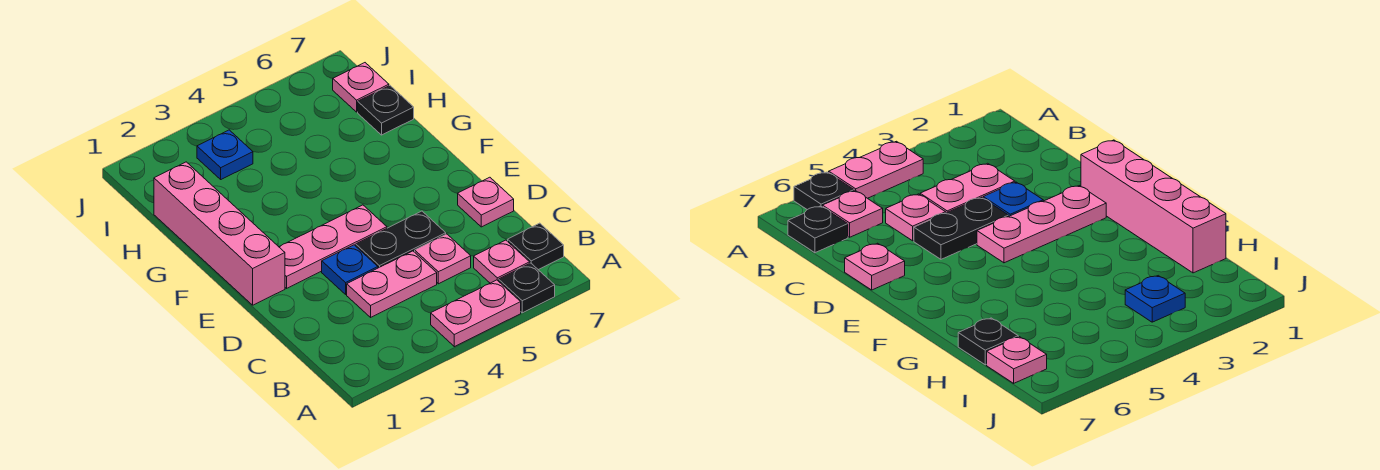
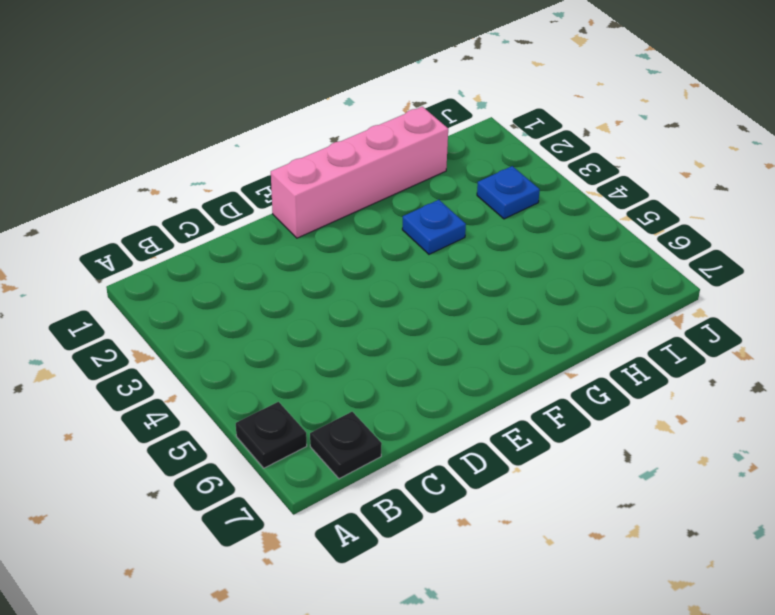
blue plate G3 level 1 -> blue plate D3 level 1
none -> pink plate A4:A5 level 1
none -> pink plate B6 level 1
none -> pink plate C3:C4 level 1

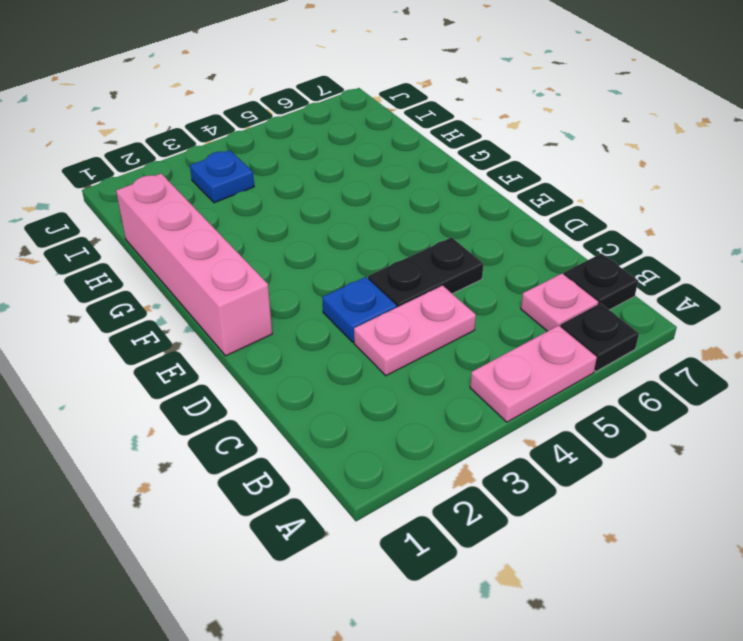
none -> pink plate C5 level 1
none -> pink plate D7 level 1
none -> pink plate E2:E4 level 1

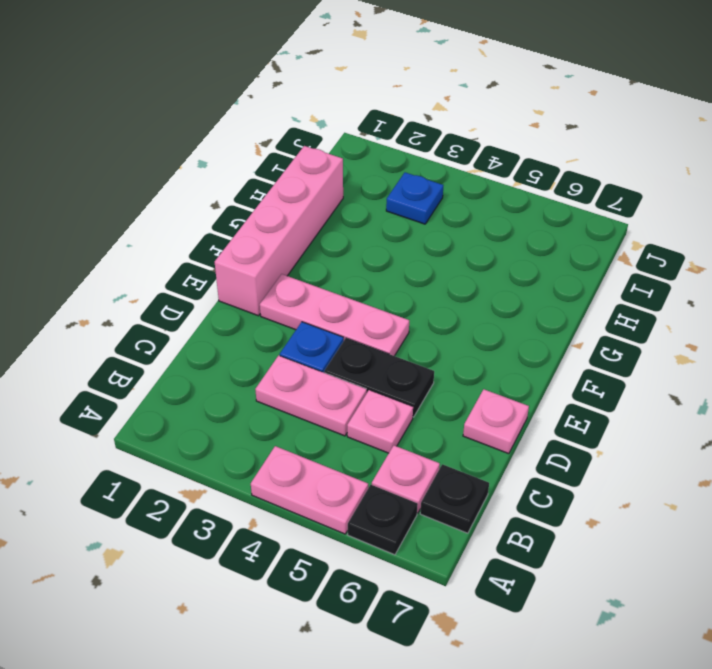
none -> black plate H7 level 1
none -> pink plate I7 level 1

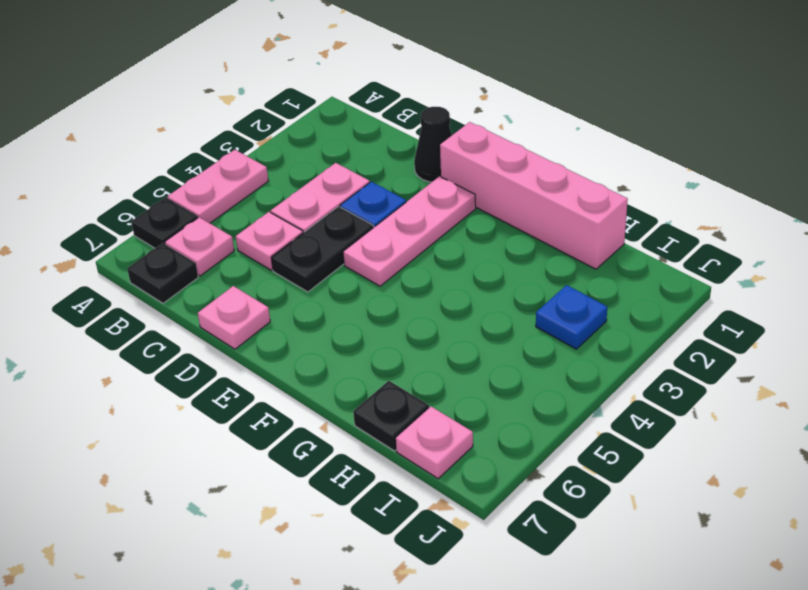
black cone D1 level 1 -> none

